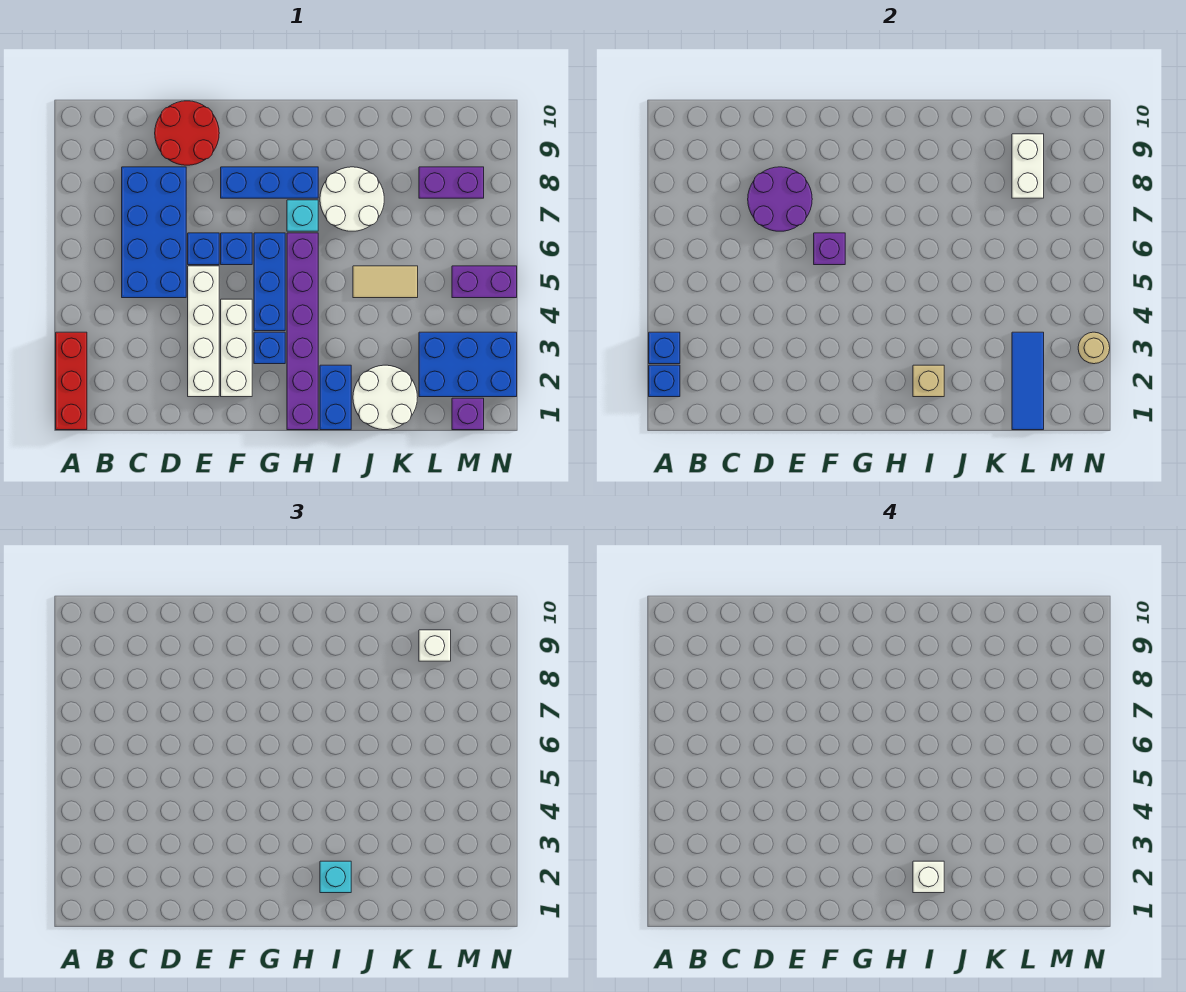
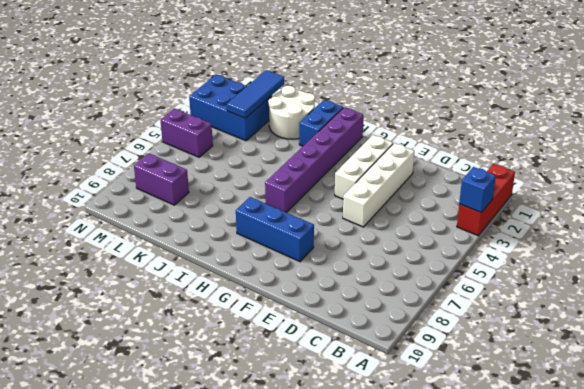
none -> blue brick C5:D8 level 1
none -> red round brick D9:E10 level 1
none -> blue brick E6 level 1
none -> blue brick F6 level 1

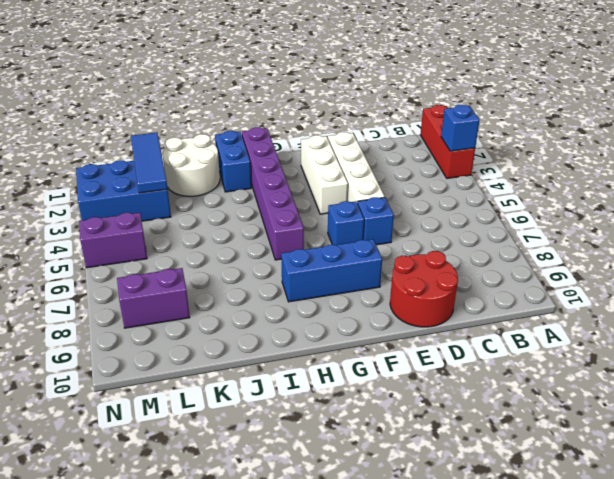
none -> blue brick C5:D8 level 1
none -> blue brick G3 level 1
none -> blue brick G4:G6 level 1
none -> cyan brick H7 level 1

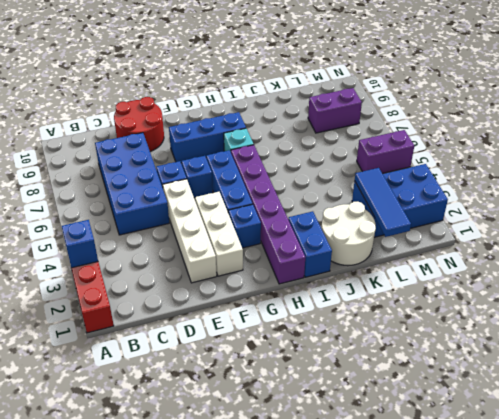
none -> white round brick I7:J8 level 1
none -> tan tile J5:K5 level 1
none -> purple brick M1 level 1
none -> blue brick A2 level 2

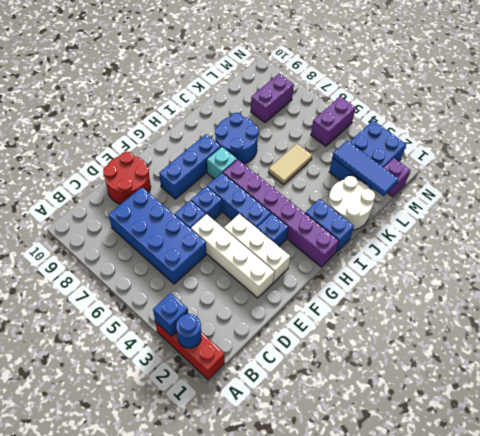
blue round brick A2 level 2 -> blue brick A2 level 2
blue round brick I7:J8 level 1 -> white round brick I7:J8 level 1
none -> purple round brick D7:E8 level 2
none -> purple brick F6 level 2
none -> tan brick I2 level 2
none -> white brick L8:L9 level 2

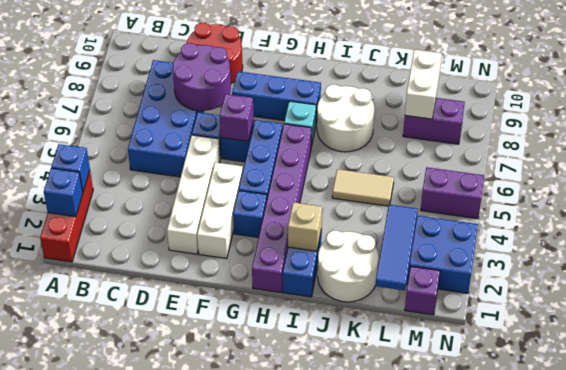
none -> tan round brick N3 level 2
none -> cyan brick I2 level 3
none -> white brick L9 level 3
none -> white brick I2 level 4

